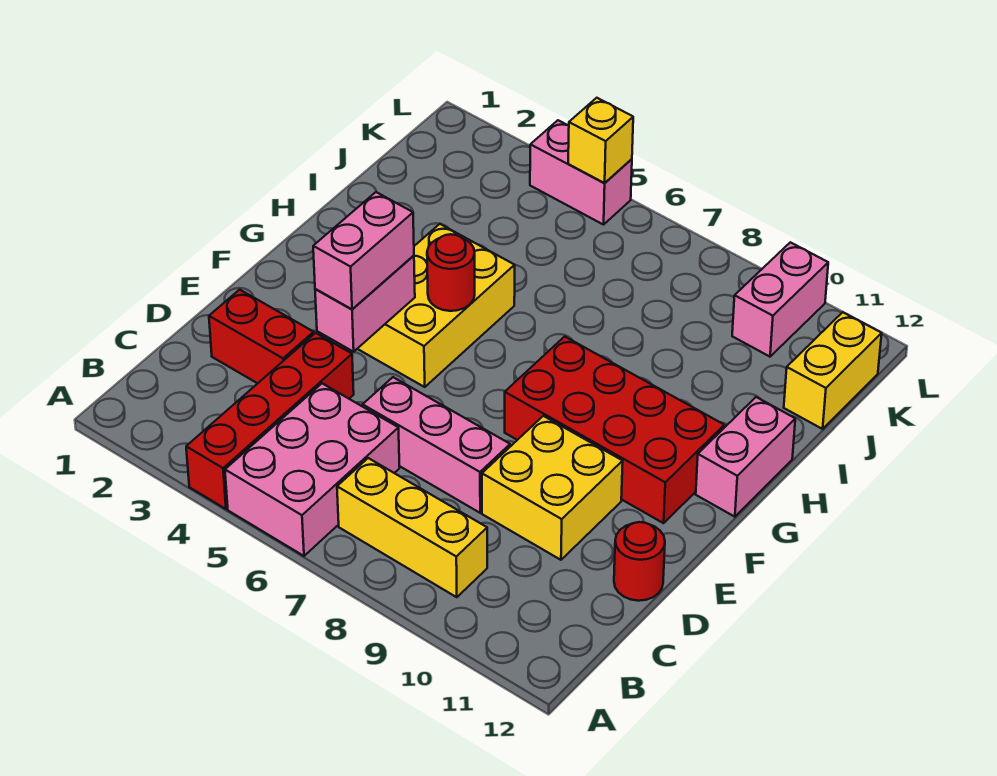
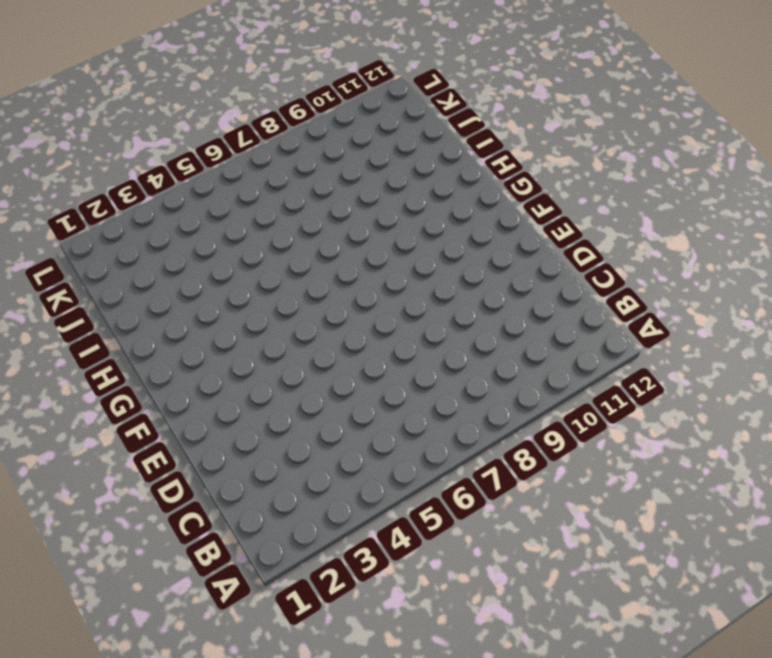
none -> red brick A4:D4 level 1
none -> pink brick A5:C6 level 1
none -> yellow brick B7:B9 level 1

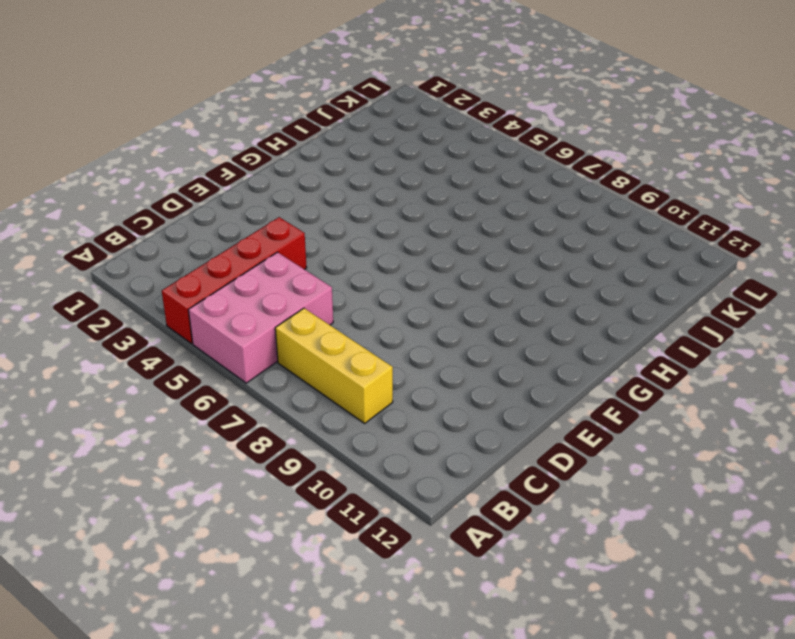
none -> red brick D2:D3 level 1
none -> pink brick D6:D8 level 1
none -> yellow brick D9:E10 level 1

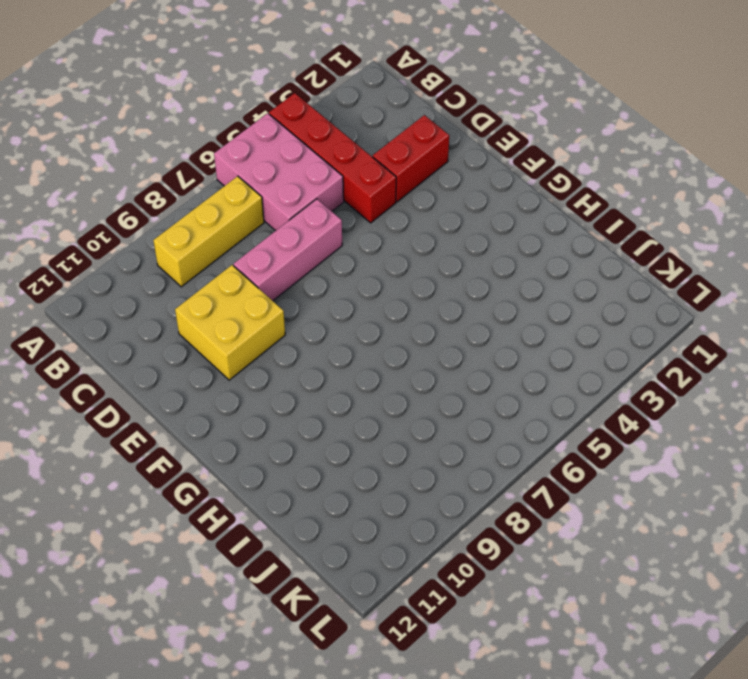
none -> red round brick D12 level 1
none -> yellow brick F4:H5 level 1
none -> red brick F8:G11 level 1

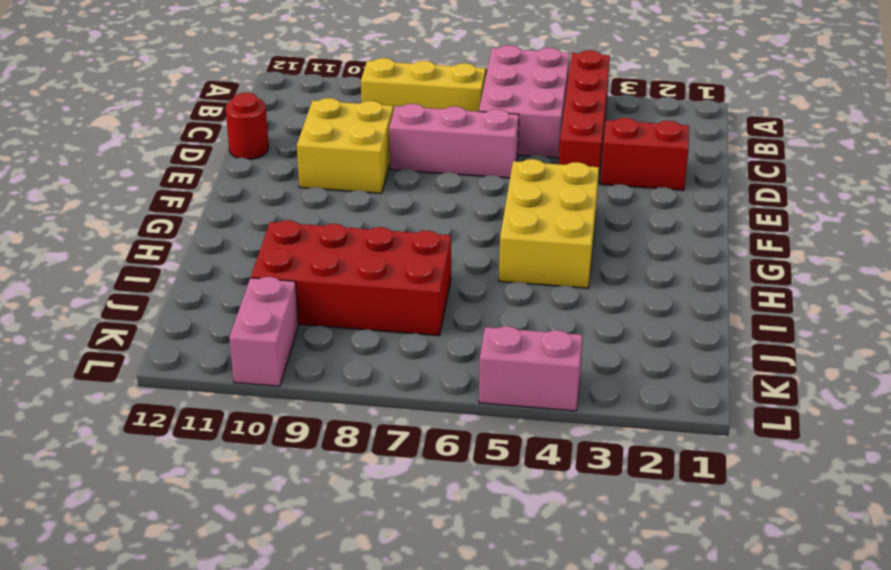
red brick I7:J10 level 1 -> red brick F8:G11 level 1
none -> pink brick G12:H12 level 1
none -> yellow brick J12:K12 level 1
none -> pink brick E4:F4 level 2

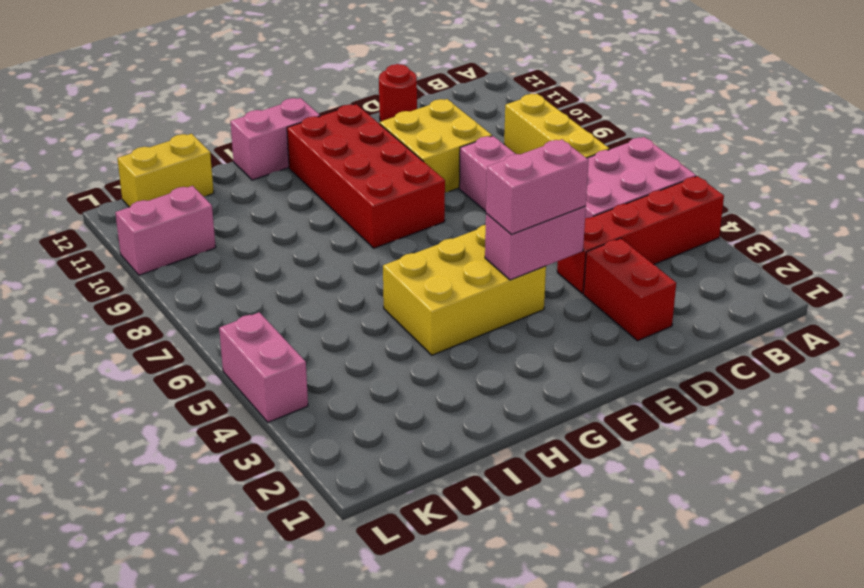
none -> red round brick G5 level 2
none -> yellow brick L5 level 2

